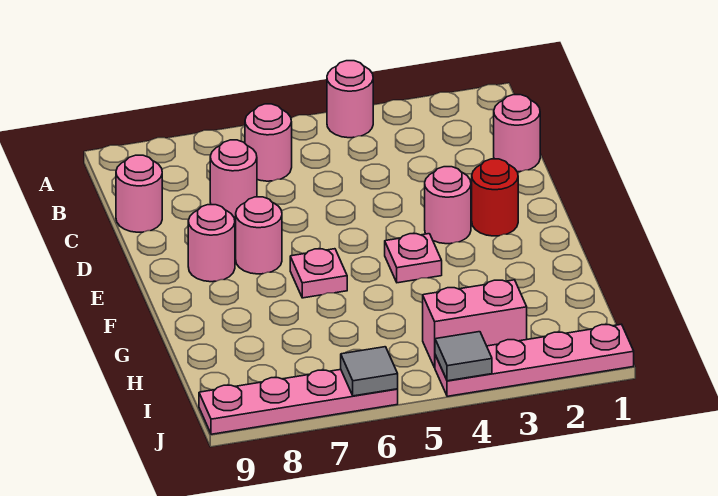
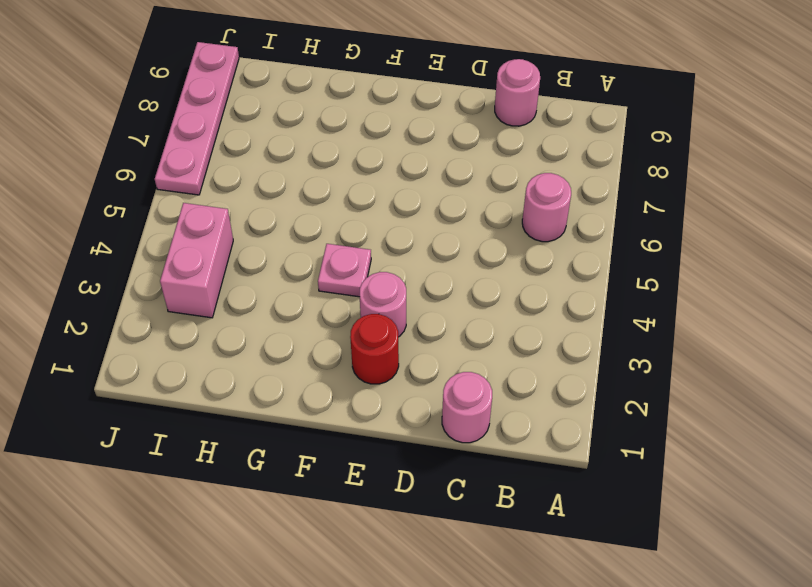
none -> pink round brick A4 level 1
none -> pink round brick C7 level 1
none -> pink round brick E7 level 1

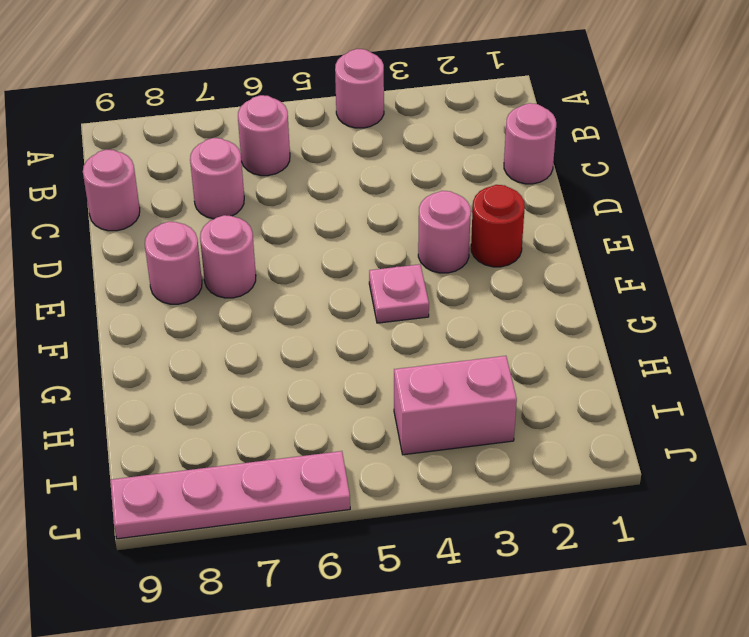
none -> pink plate F6 level 1
none -> pink plate J1:J4 level 1
none -> grey tile J4 level 2

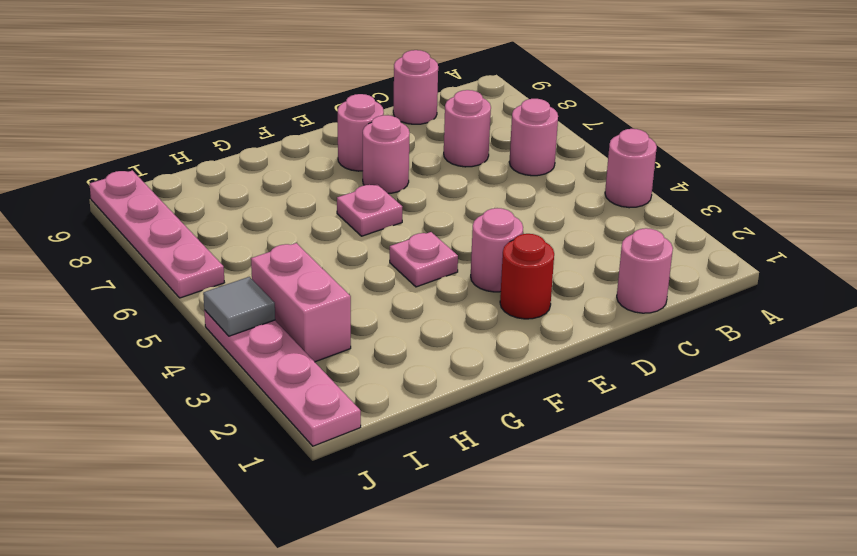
none -> grey tile J6 level 2

